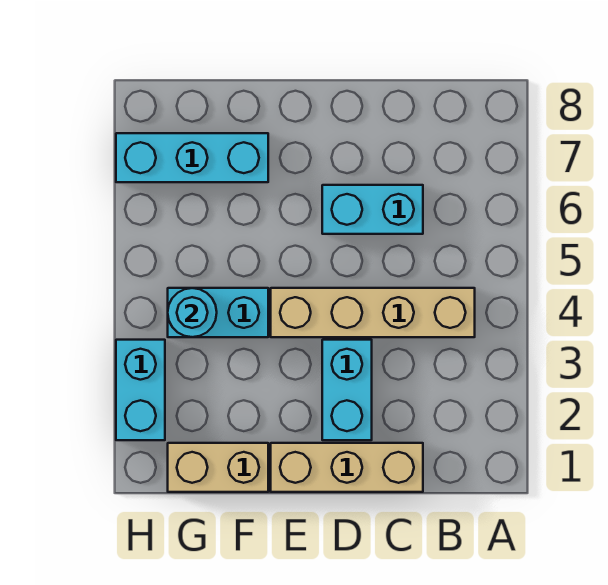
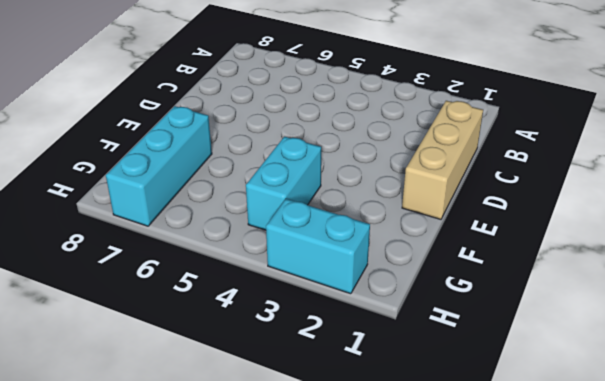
none -> tan brick B4:E4 level 1
none -> cyan brick C6:D6 level 1

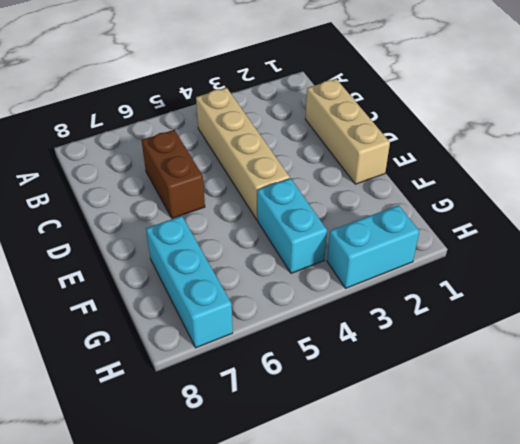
brown brick C6:D6 level 1 -> cyan brick C6:D6 level 1
none -> cyan brick D2:D3 level 1
none -> tan brick F1:G1 level 1

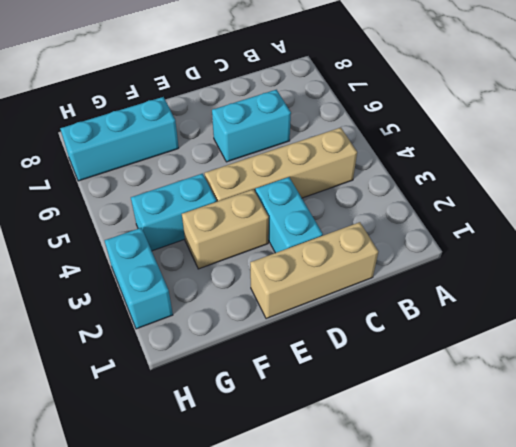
tan brick E3:F3 level 1 -> tan brick F1:G1 level 1
none -> cyan round brick G4 level 2

